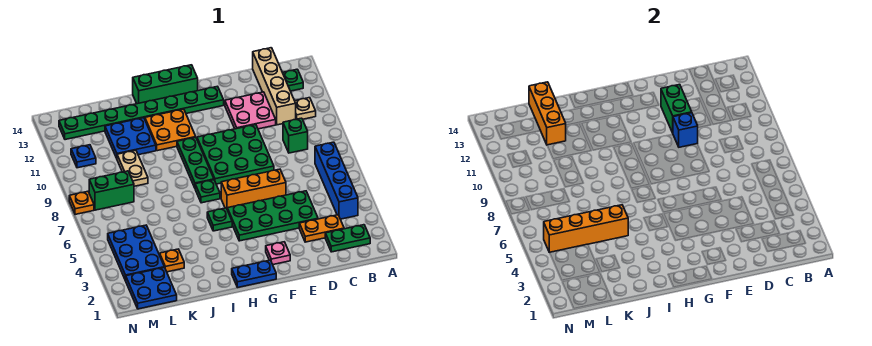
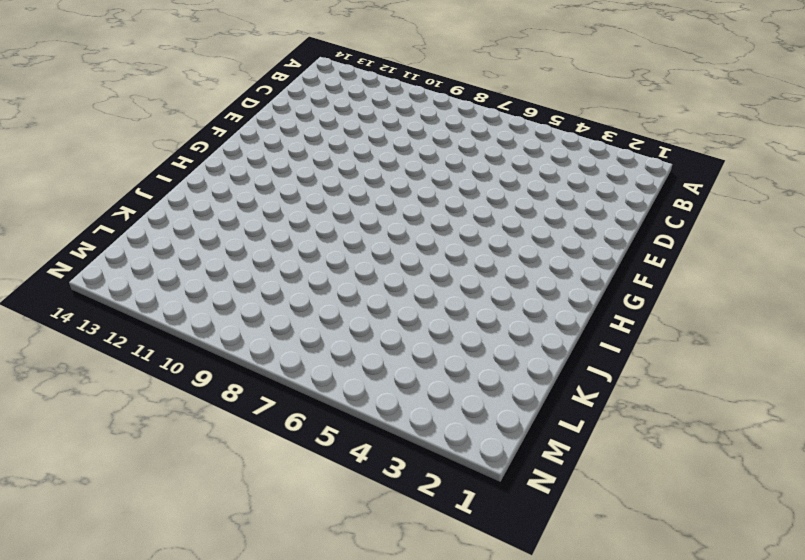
none -> green plate B2:C2 level 1
none -> blue brick B4:B7 level 1
none -> tan plate B11 level 1
none -> green plate B13 level 1

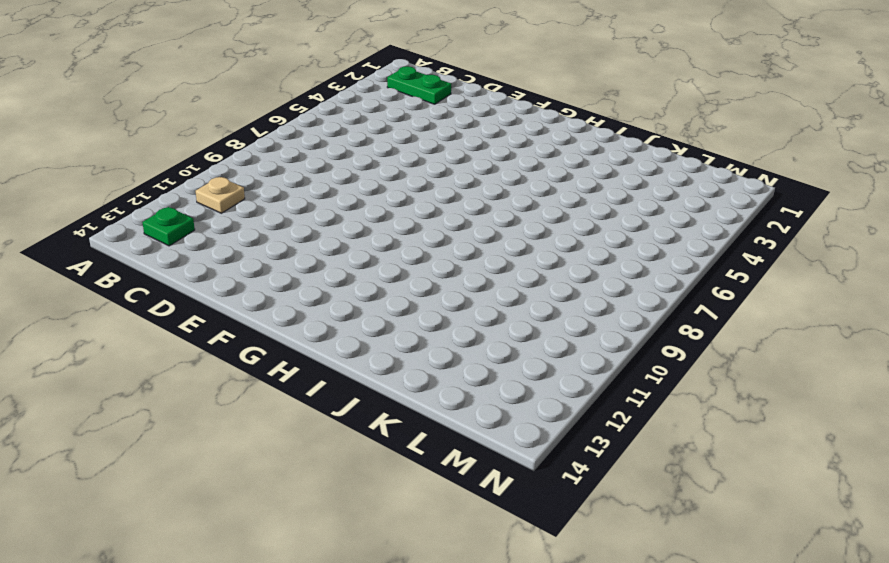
none -> blue brick B4:B7 level 1
none -> orange plate C3:D3 level 1
none -> green brick C9 level 1
none -> tan brick C11:C14 level 1

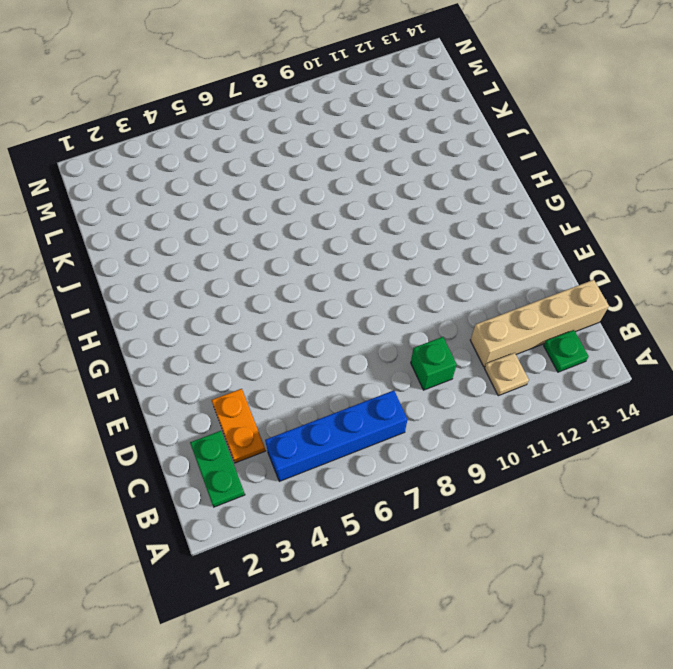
none -> green plate D4:G5 level 1
none -> pink plate D11:E12 level 1
none -> orange brick E6:G6 level 1
none -> green plate E8:G10 level 1

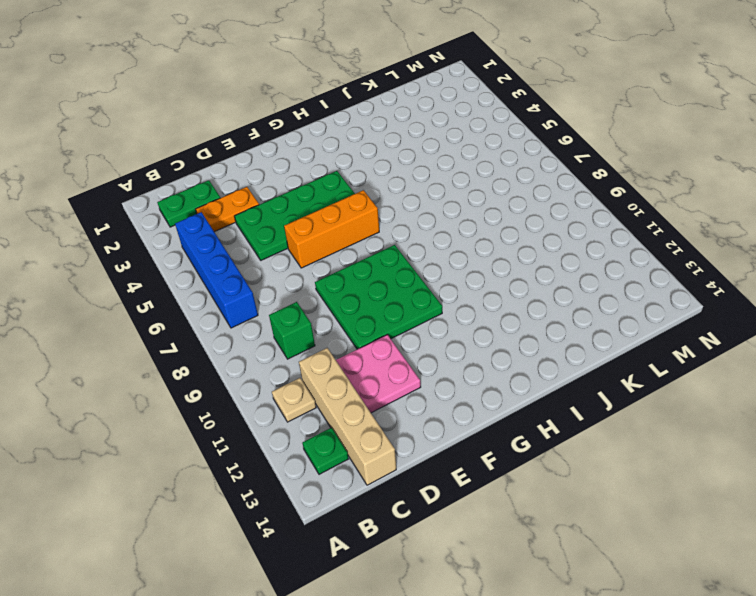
none -> pink plate F2 level 1
none -> green plate F13:M13 level 1
none -> blue plate G1:H1 level 1
none -> green brick G14:I14 level 1

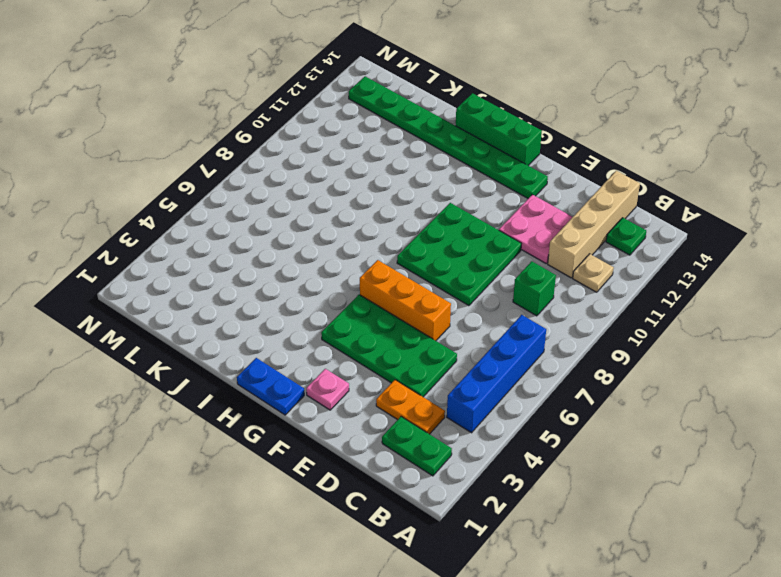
none -> green plate H5 level 1
none -> green plate H7 level 1
none -> green plate H8:H10 level 1
none -> orange plate H11:I12 level 1

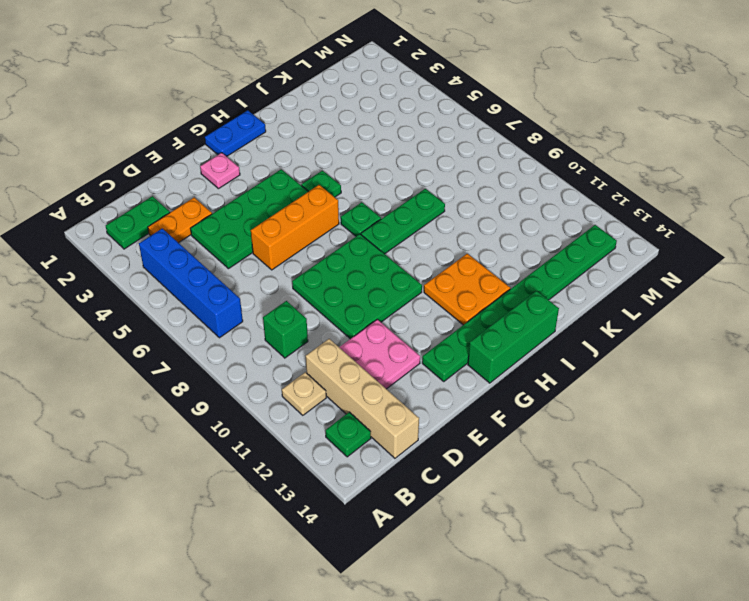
green plate H8:J8 level 1 -> green plate H8:H10 level 1
none -> blue plate J11:K12 level 1
none -> orange plate K3 level 1
none -> tan plate K9:K10 level 1
none -> blue plate L1:M2 level 1

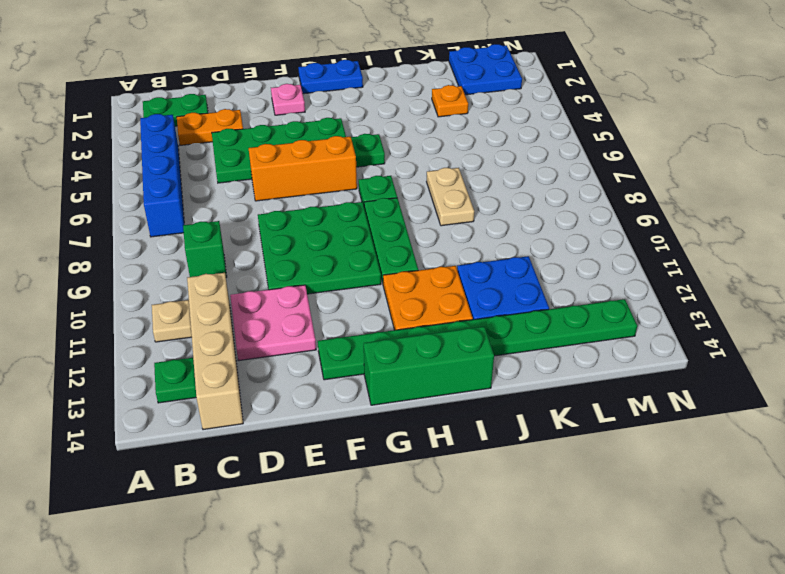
tan plate J7:J8 level 1 -> tan plate K9:K10 level 1
none -> blue plate L3:M5 level 1
none -> green brick L8:M8 level 1
none -> blue plate M11 level 1
none -> orange plate N8 level 1

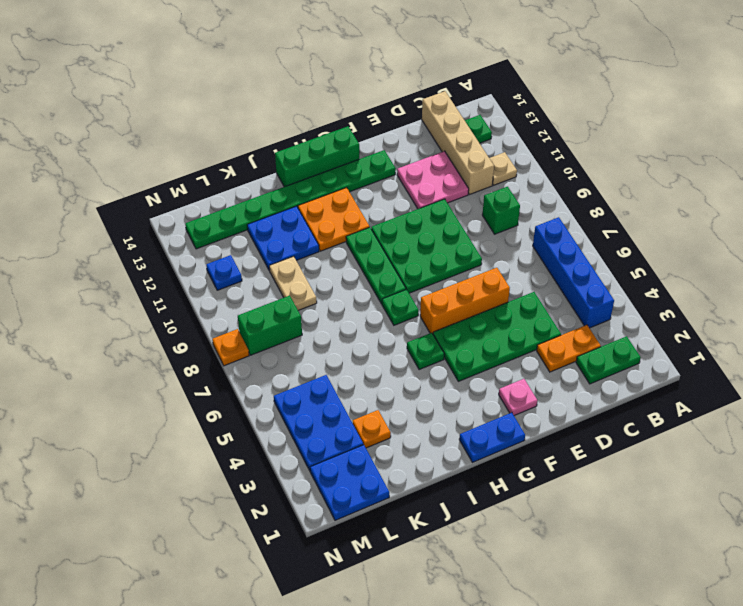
none -> blue brick E10 level 2
none -> green brick E11:E12 level 2
none -> orange brick J5:M5 level 2
none -> orange brick K12:K14 level 2

